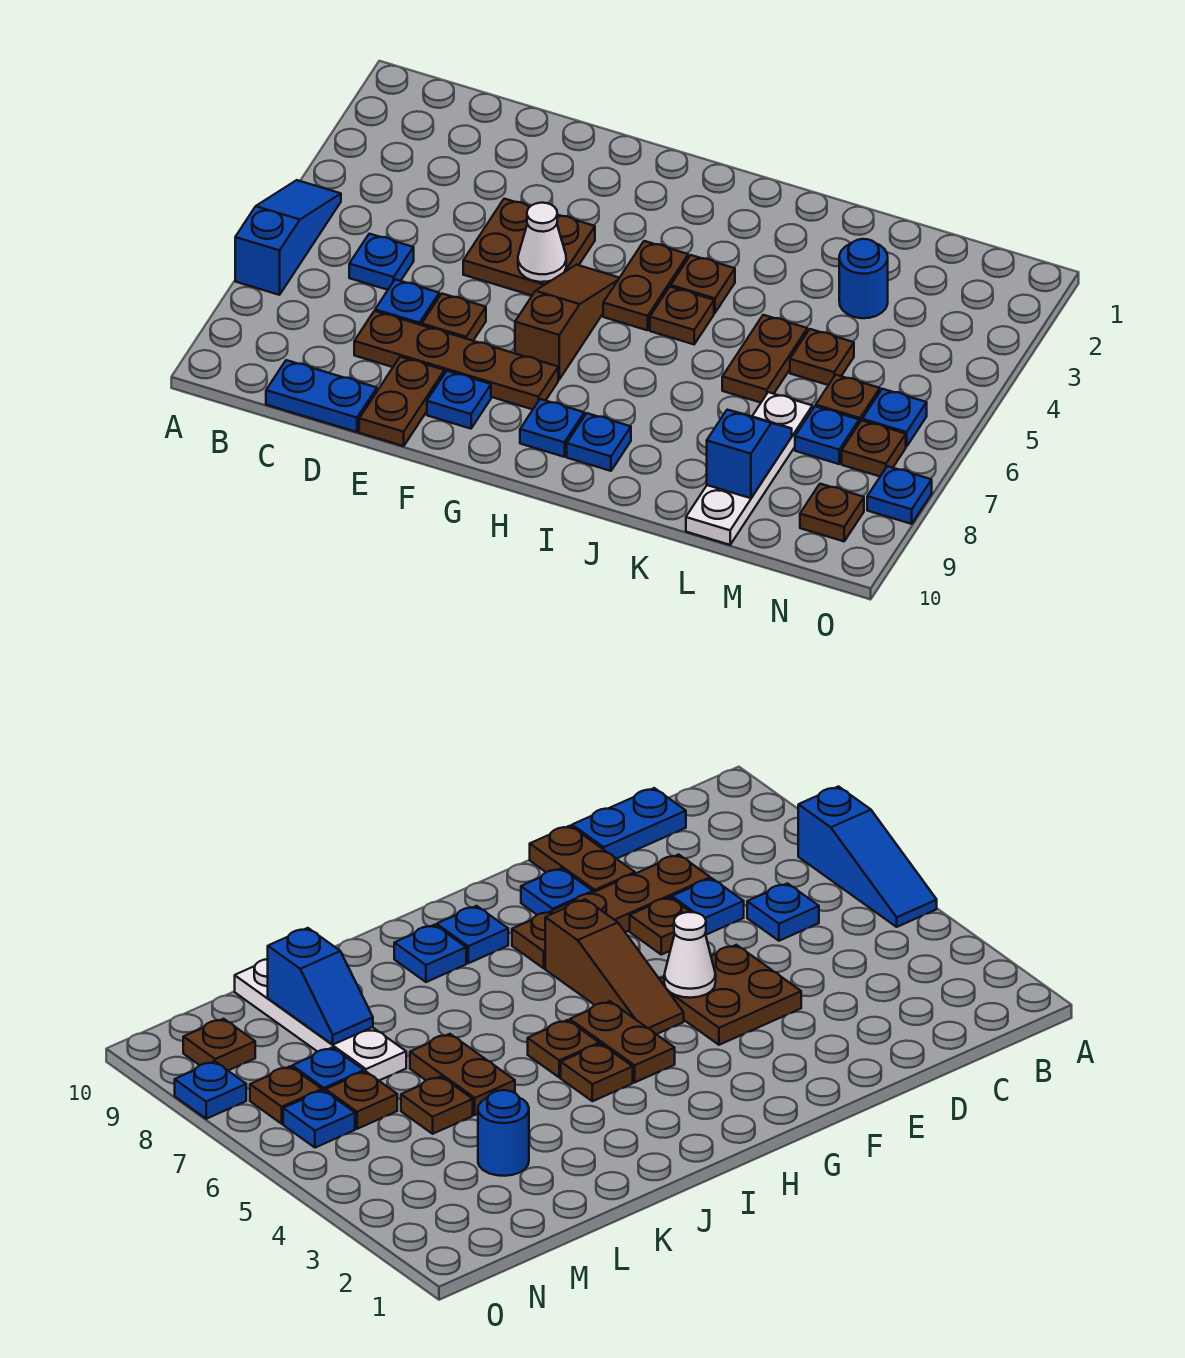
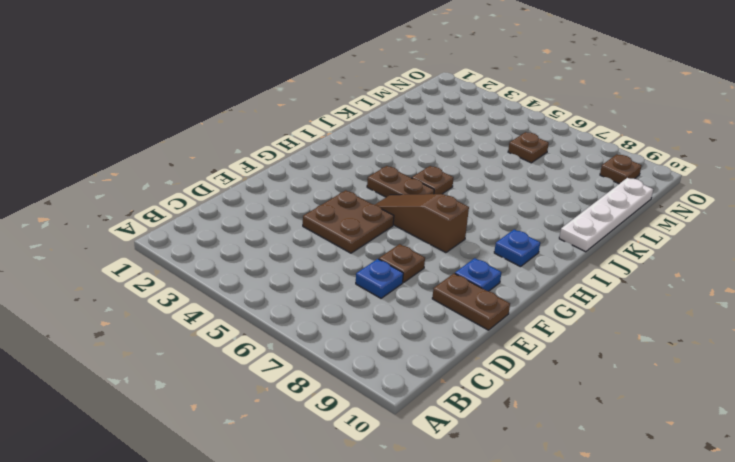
white plate J10:M10 level 1 -> white plate L7:L10 level 1
none -> blue slope A5:A7 level 1 top 7
none -> blue plate C6 level 1
none -> blue plate C10:D10 level 1

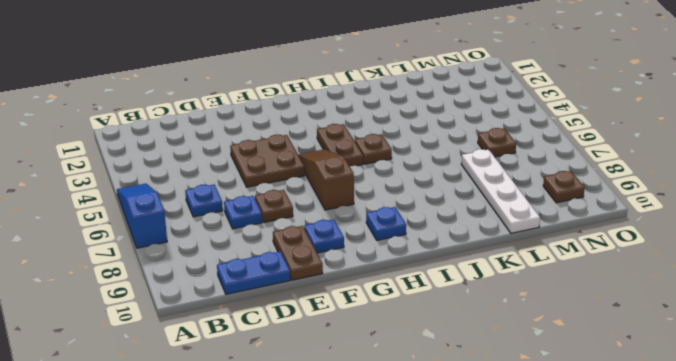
none -> brown plate D8:G8 level 1
none -> brown plate I4 level 1
none -> blue plate I9 level 1

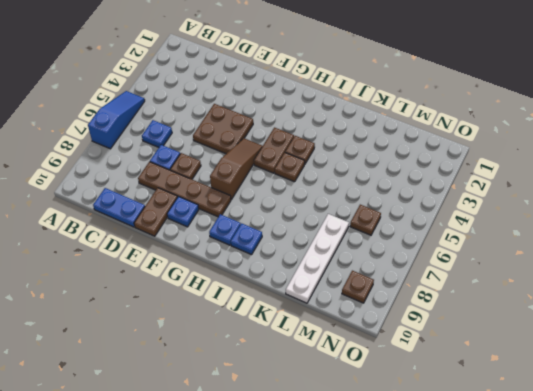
none -> brown plate K5:K6 level 1
none -> blue round brick L3 level 1
none -> brown plate L5 level 1

